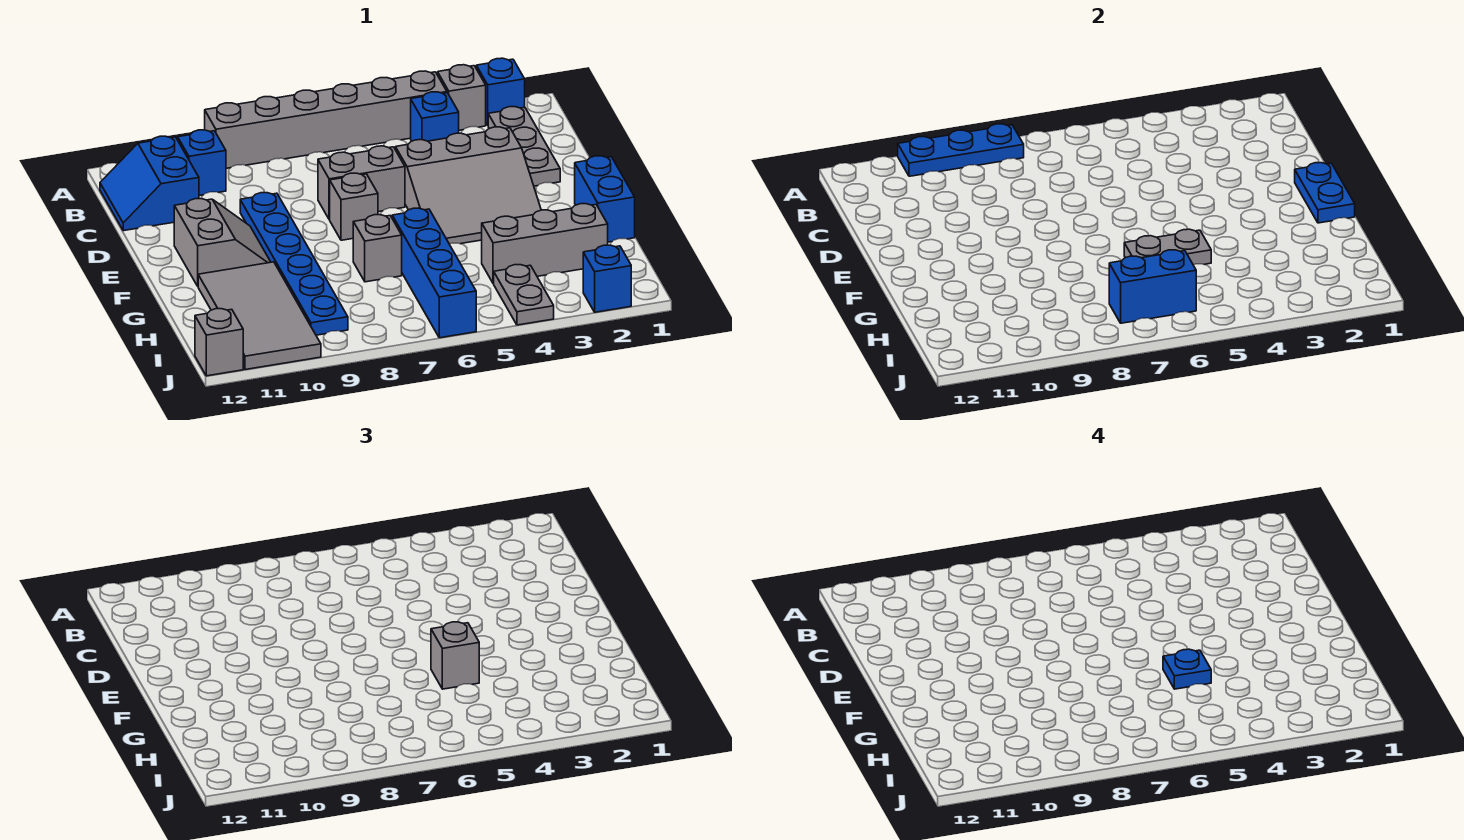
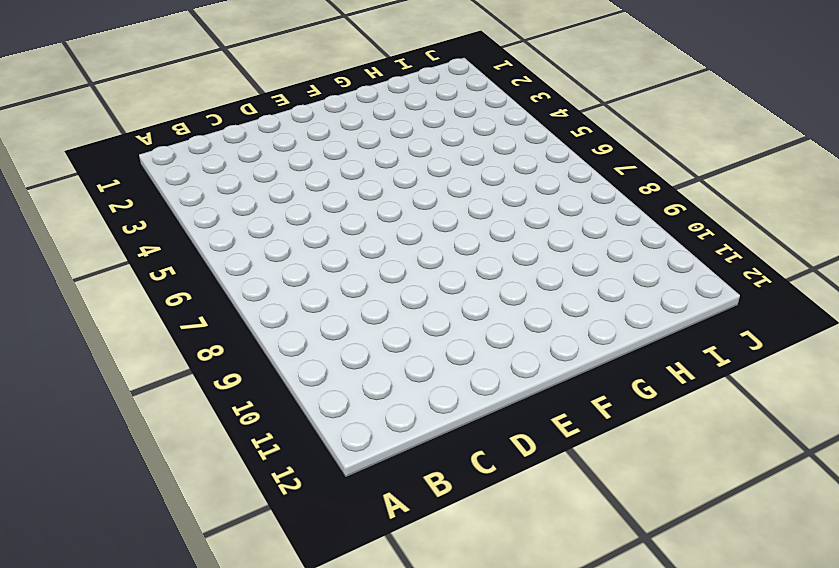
none -> blue brick A2 level 1
none -> grey brick A3 level 1
none -> grey brick A4:A9 level 1

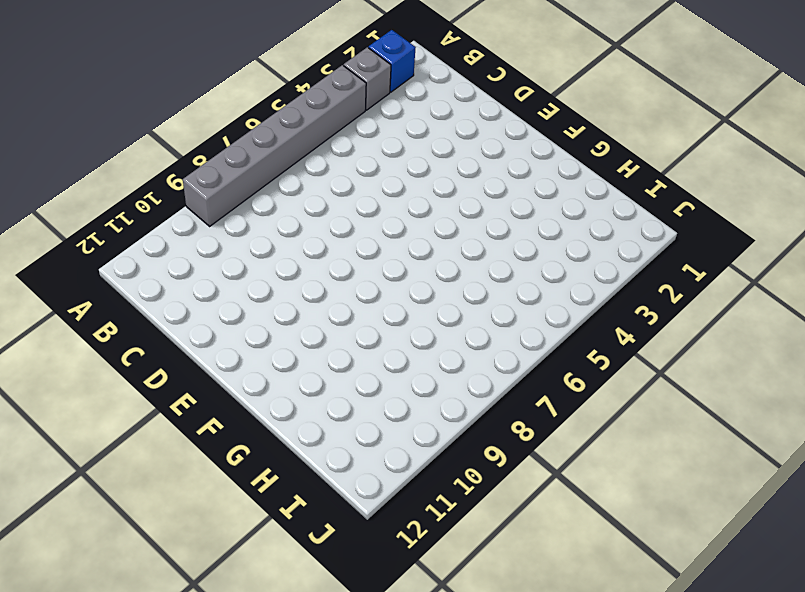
none -> grey plate B2:D2 level 1
none -> blue brick B4 level 1
none -> blue brick B10 level 1

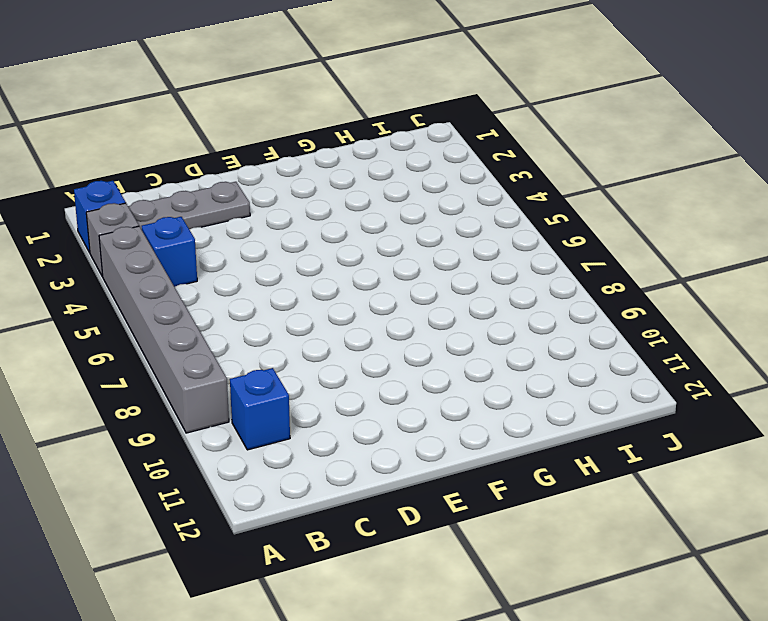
none -> blue slope B11:C12 level 1 top 11
none -> grey slope D3:F5 level 1 top D
none -> grey brick D6:D7 level 1

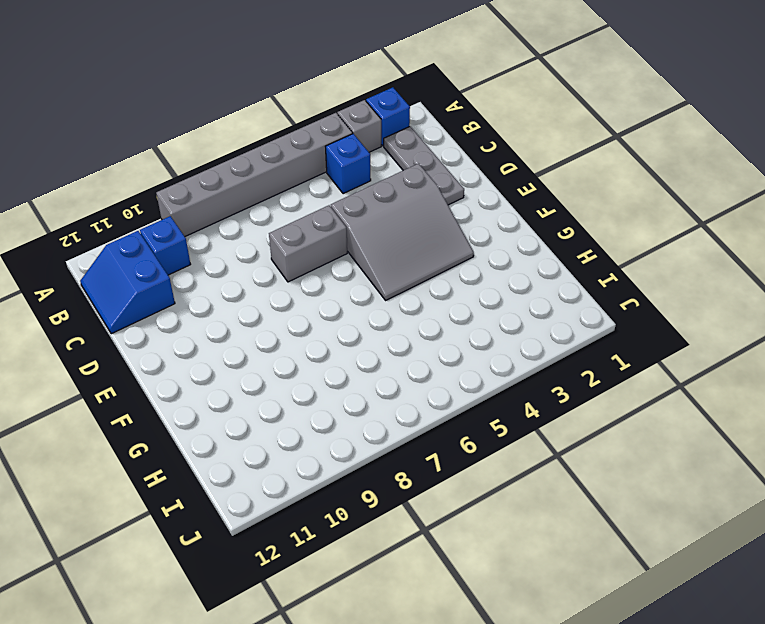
none -> blue plate D9:I9 level 1
none -> grey brick E7 level 1
none -> grey slope E10:F11 level 1 top 11

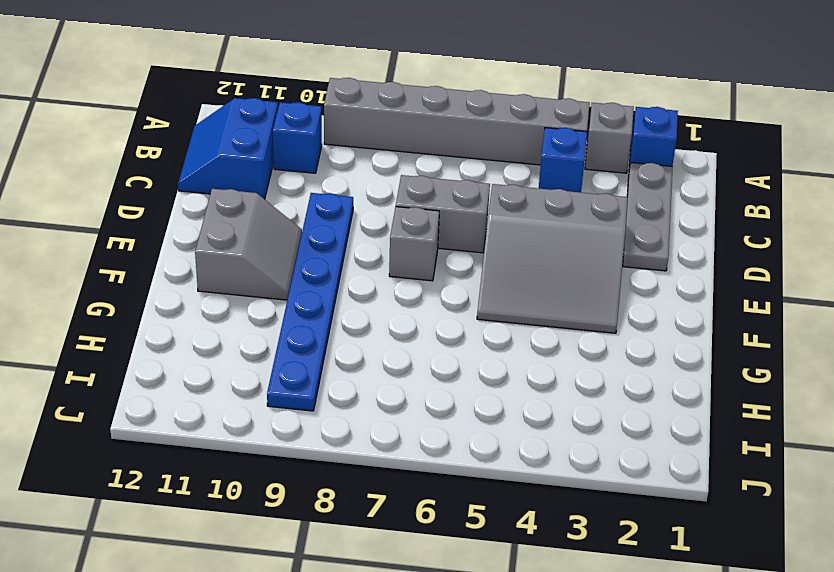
none -> blue brick F1:G1 level 1
none -> blue brick G6:J6 level 1
none -> grey brick G7 level 1

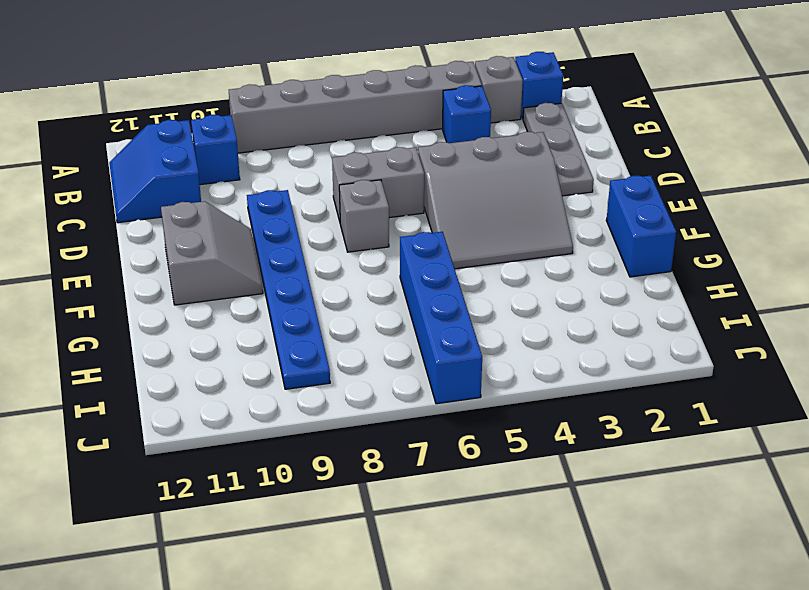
none -> grey brick G7 level 1
none -> grey tile G10:J11 level 1
none -> grey brick H2:H4 level 1

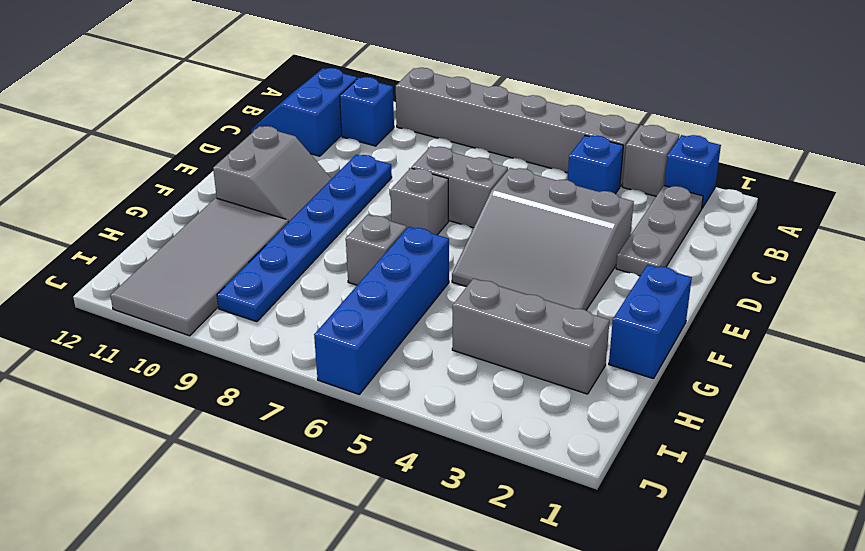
none -> grey plate I4:J4 level 1
none -> blue brick J2 level 1
none -> grey brick J12 level 1

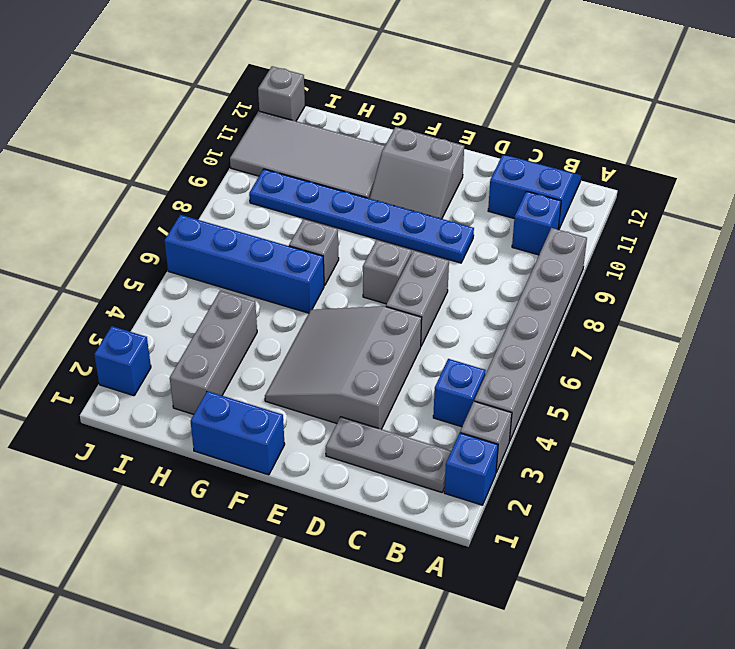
none -> grey plate I4:J4 level 1
none -> blue plate A8:A10 level 2
none -> blue plate E1:F1 level 2

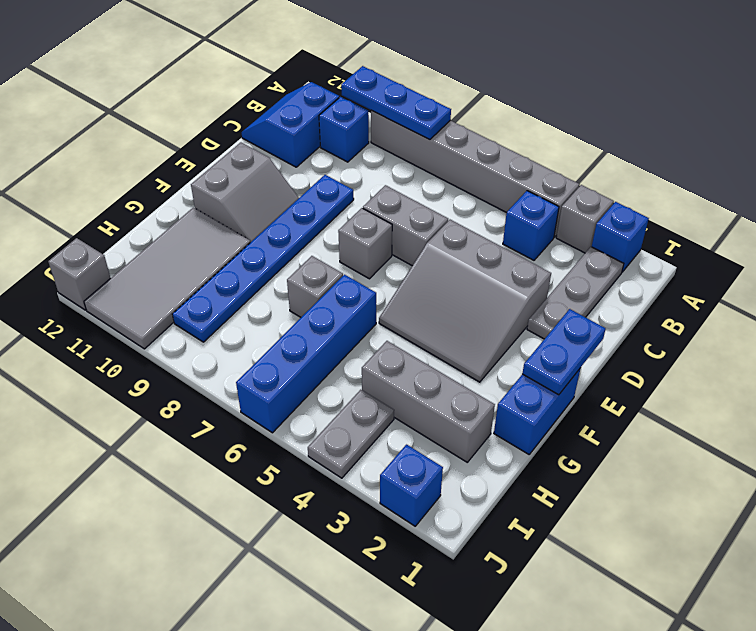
none -> grey plate G5:G6 level 2
none -> blue brick I6:I7 level 2
none -> grey brick G5 level 3

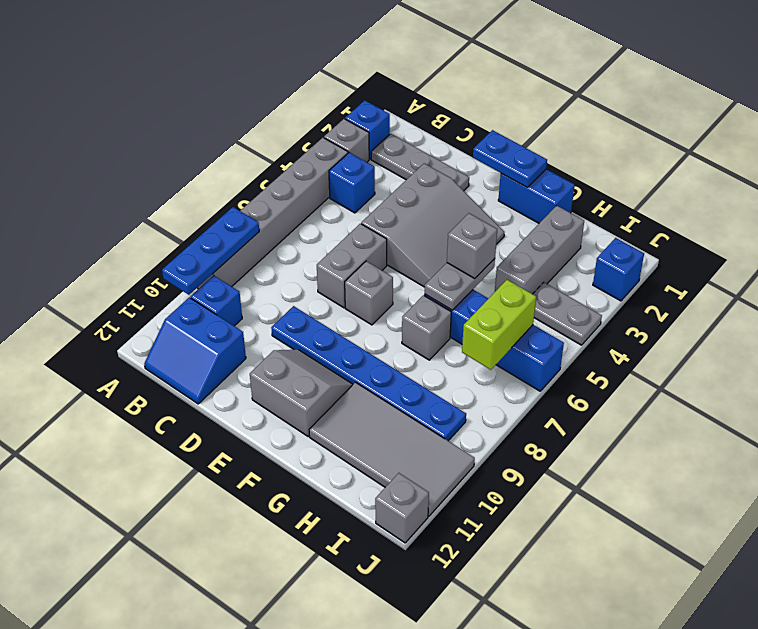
lime brick I6:I7 level 2 -> blue brick I6:I7 level 2
none -> blue plate G5 level 4

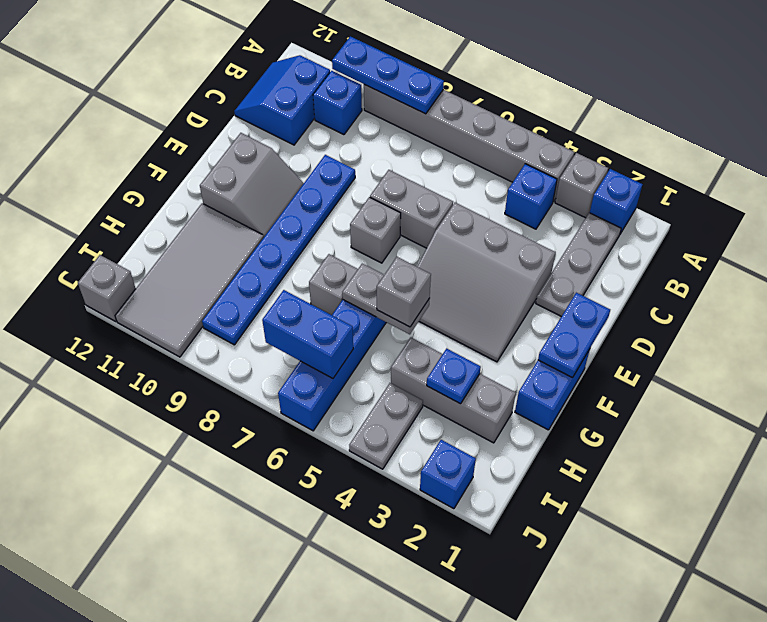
blue plate H3 level 2 -> blue plate G5 level 4

